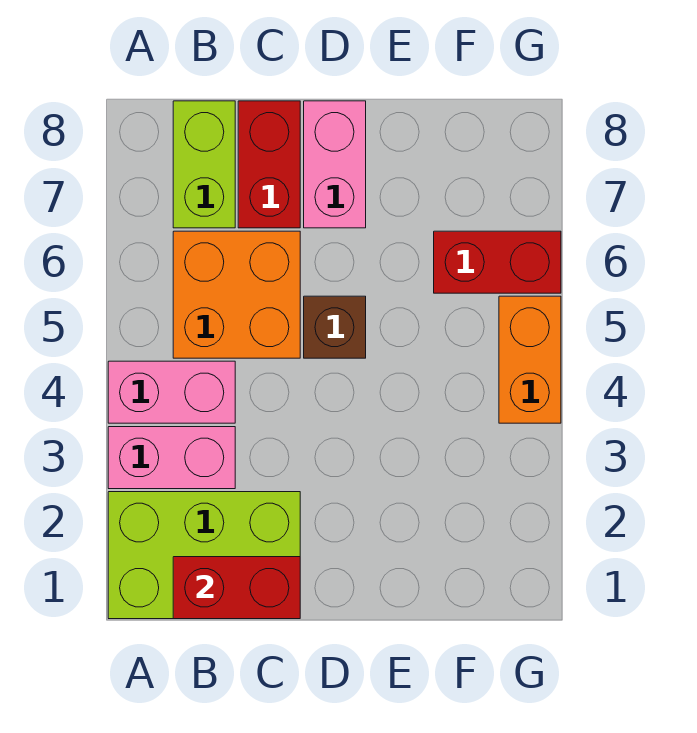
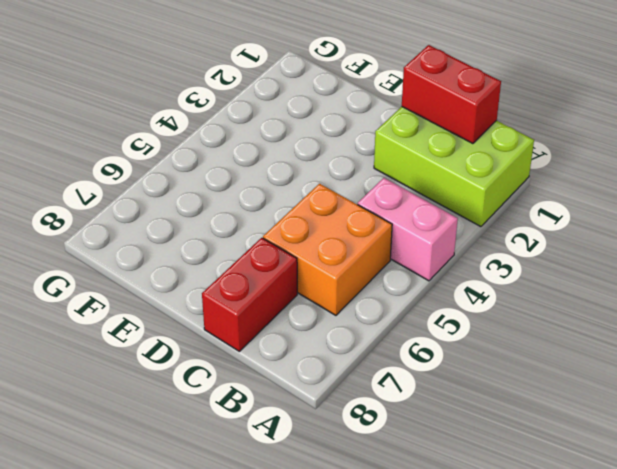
none -> pink brick A3:B3 level 1
none -> lime brick B7:B8 level 1

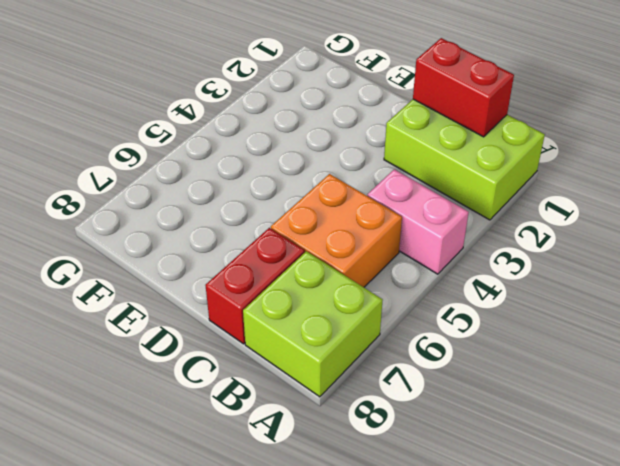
lime brick A7:B8 level 1 -> lime brick B7:B8 level 1
none -> pink brick A3:B3 level 1
none -> brown brick D5 level 1

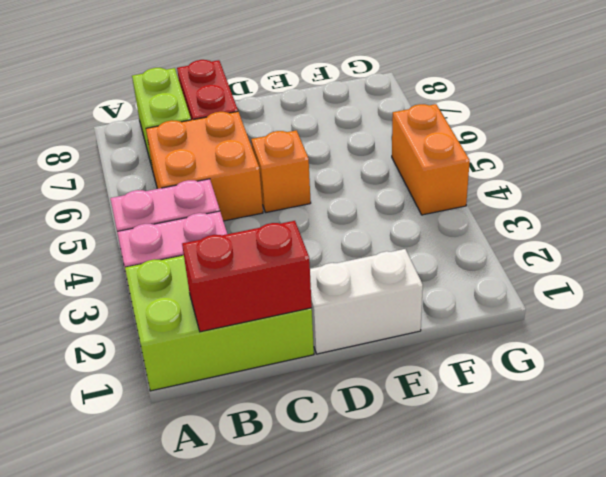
white brick D1:E1 level 1 -> none
orange brick D5 level 1 -> brown brick D5 level 1
none -> pink brick D7:D8 level 1
none -> red brick F6:G6 level 1

